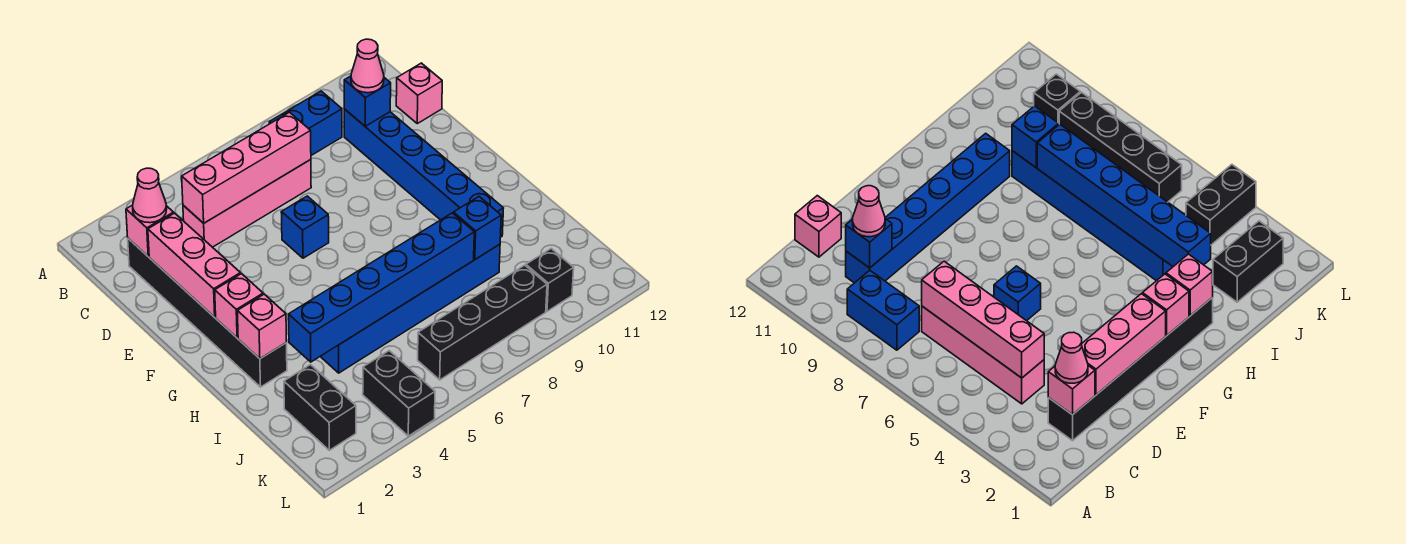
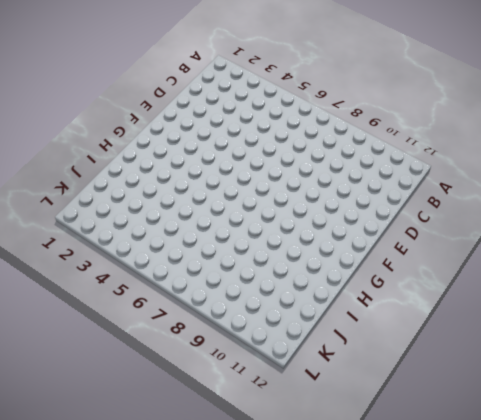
none -> blue brick B8:B9 level 1
none -> black brick C2:H2 level 1
none -> pink brick C4:C7 level 1

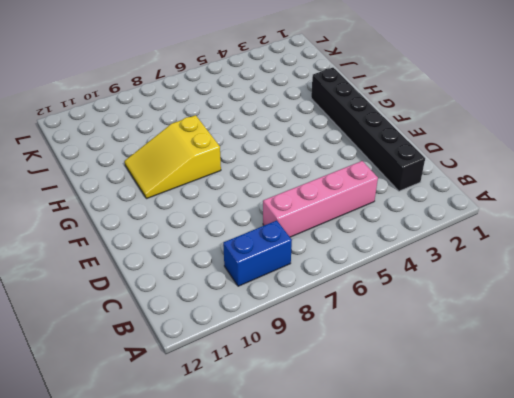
yellow slope G8:H10 level 1 top 8 -> blue brick C10:H10 level 1
none -> pink brick C12 level 1
none -> blue brick E6 level 1
none -> blue brick I4:I9 level 1

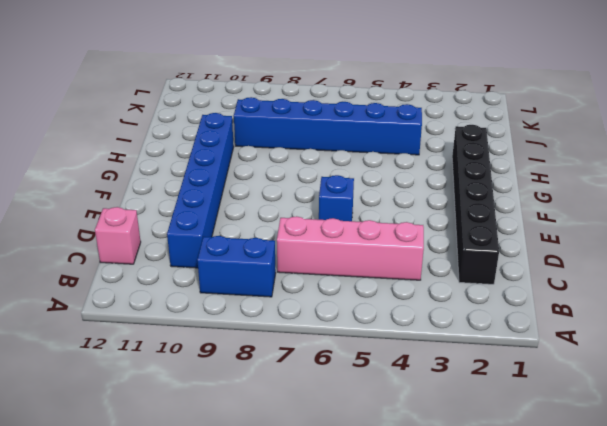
none -> black brick J2:K2 level 1
none -> black brick K4:L4 level 1
none -> black brick K6:K9 level 1

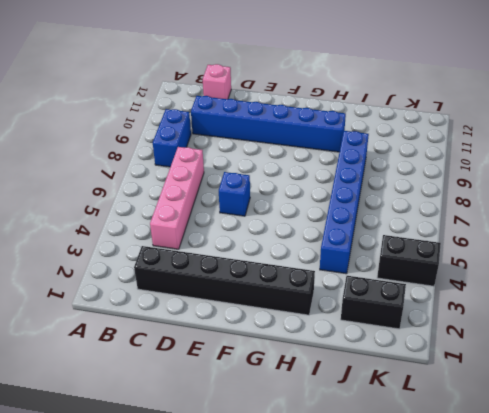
none -> black brick K6:K9 level 1
none -> black brick K10 level 1
none -> pink brick C2 level 2

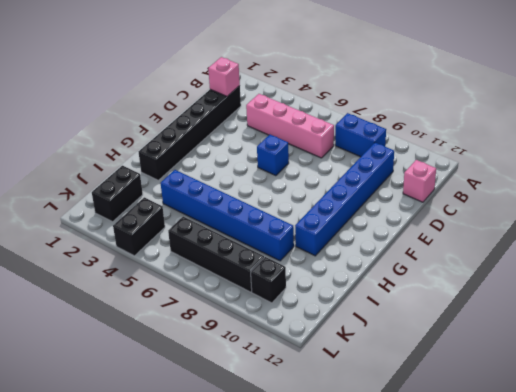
none -> pink brick C4:C7 level 2
none -> blue brick C10 level 2
none -> pink brick D2:F2 level 2

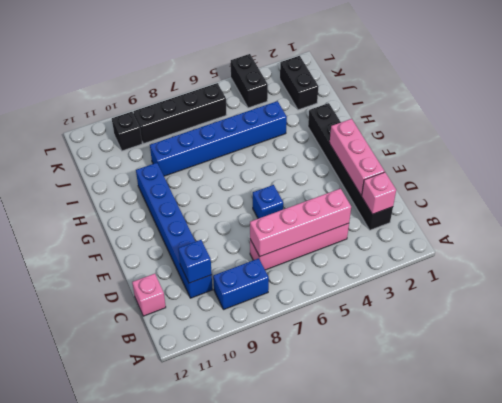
none -> pink brick G2 level 2
none -> pink brick H2 level 2
none -> blue brick I3:I8 level 2

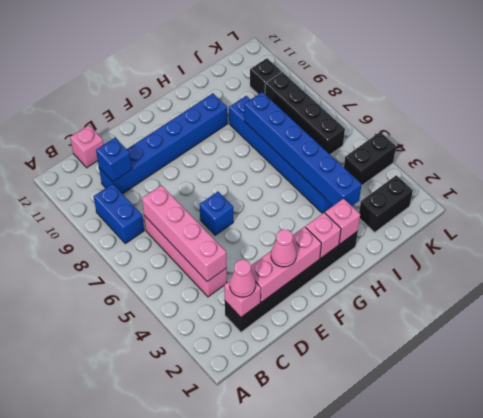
pink cone E2 level 3 -> pink cone C10 level 3
none -> blue brick I9 level 2

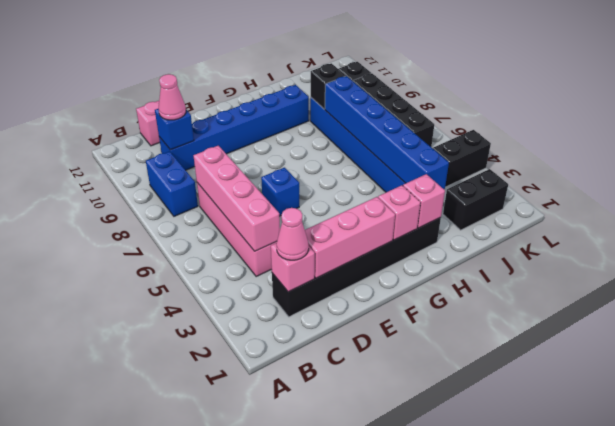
black brick I9 level 2 -> blue brick I9 level 2

